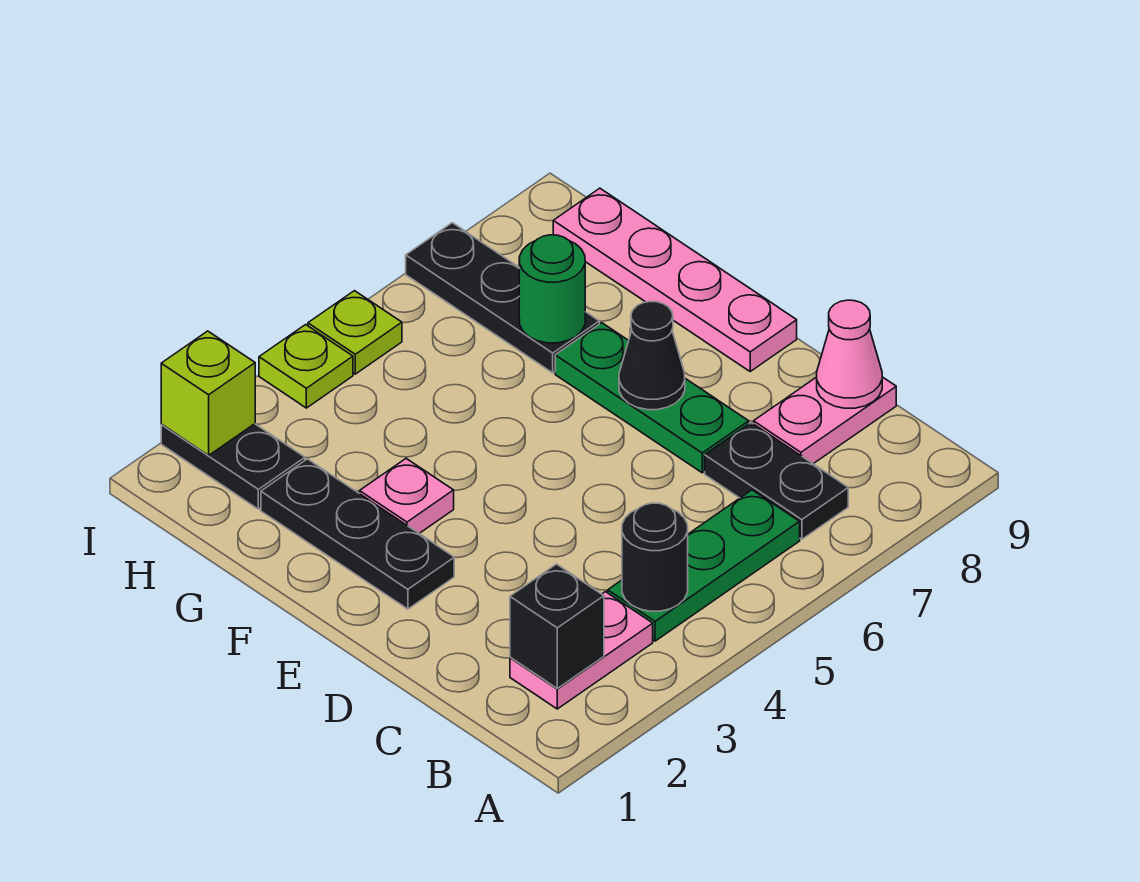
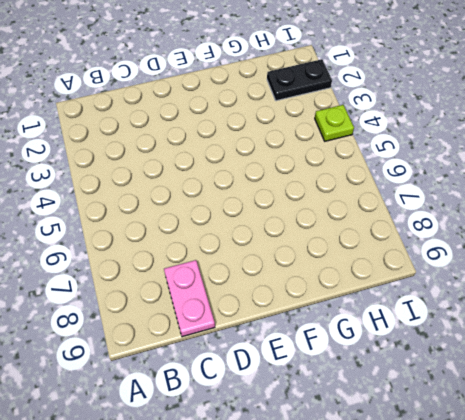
none -> pink plate B2:B3 level 1
none -> green plate B4:B6 level 1
none -> black plate B7:C7 level 1

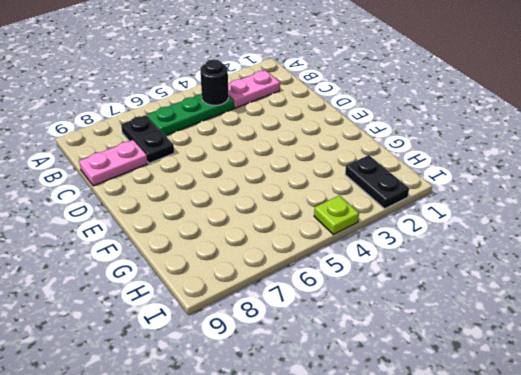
none -> green plate D7:F7 level 1
none -> black plate E2:G2 level 1
none -> pink plate E9:H9 level 1

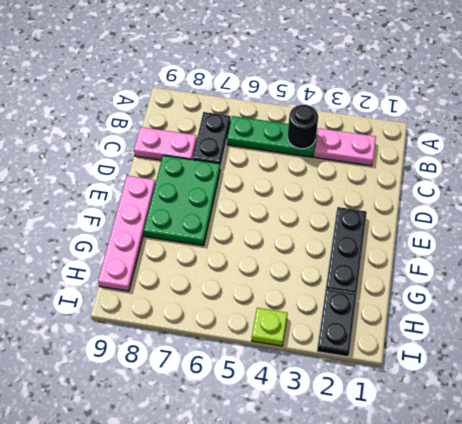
green plate D7:F8 level 1 -> green plate D7:F7 level 1
none -> pink plate F3 level 1
none -> black plate G7:I7 level 1
none -> lime plate I5 level 1

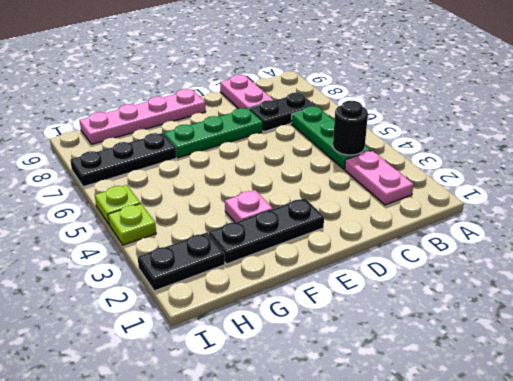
none -> black brick B2 level 2
none -> pink cone C9 level 2
none -> black cone E7 level 2

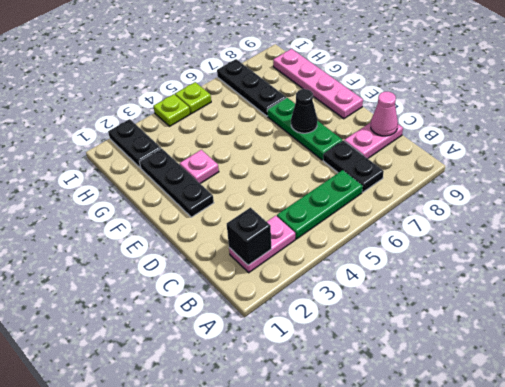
none -> black round brick B4 level 2
none -> green round brick G7 level 2
none -> lime brick I2 level 2

